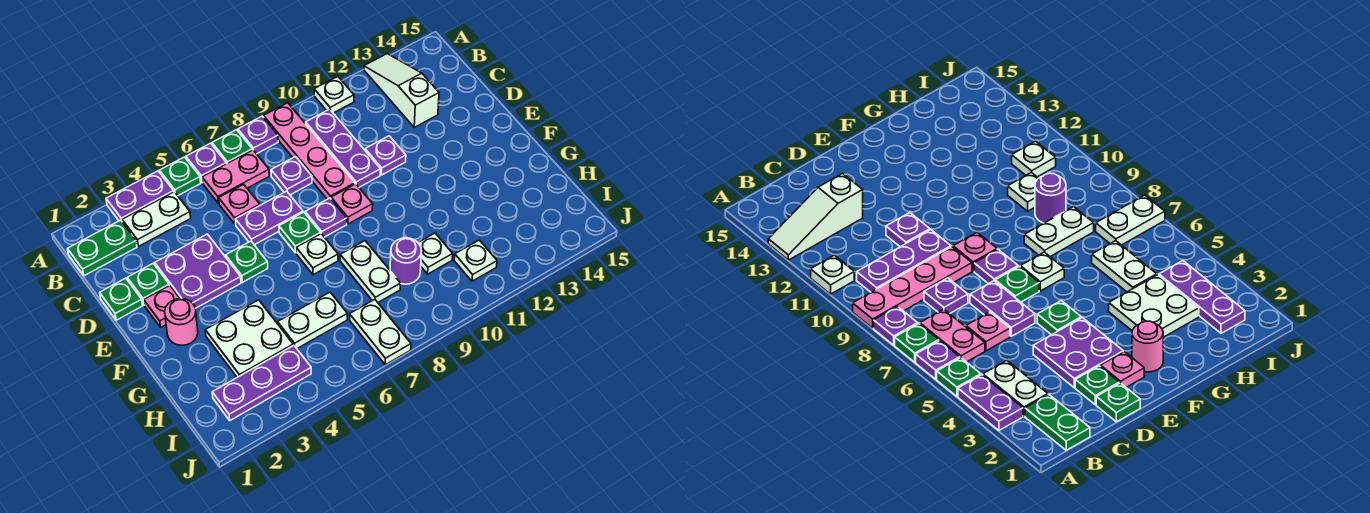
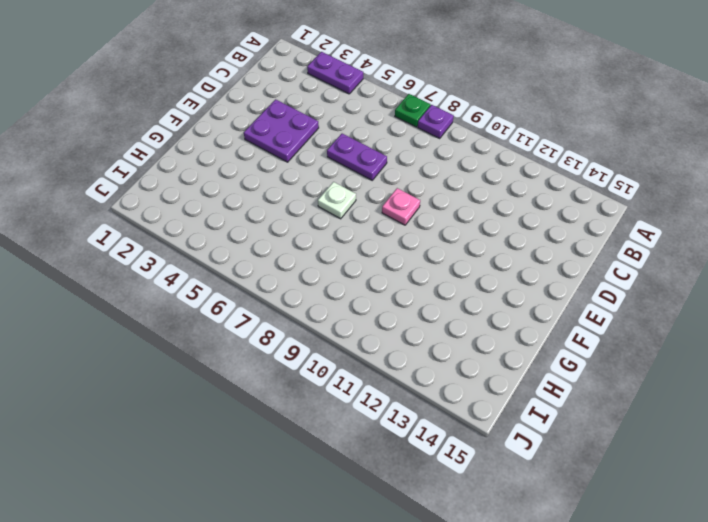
none -> green plate A5 level 1
none -> purple plate A6 level 1
none -> pink plate A9:D9 level 1
none -> white plate A11 level 1

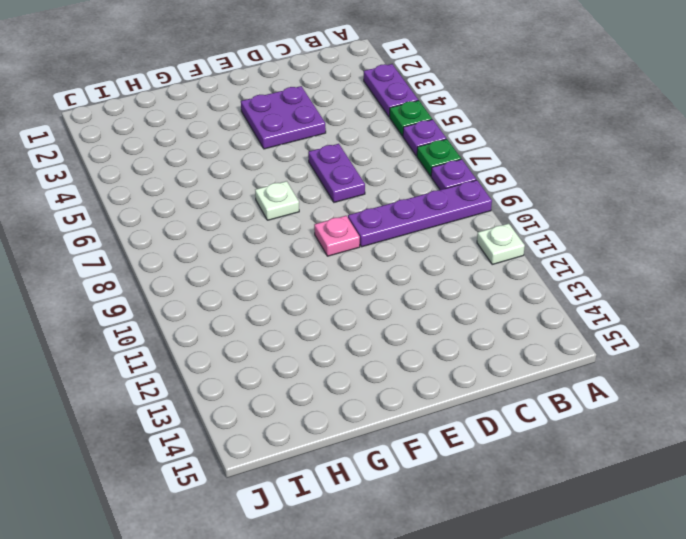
purple plate A9:D9 level 1 -> pink plate A9:D9 level 1
none -> white slope A13:C13 level 1 top C
none -> green plate B1:B2 level 1
none -> white plate B3:B4 level 1
none -> pink plate B6:B7 level 1

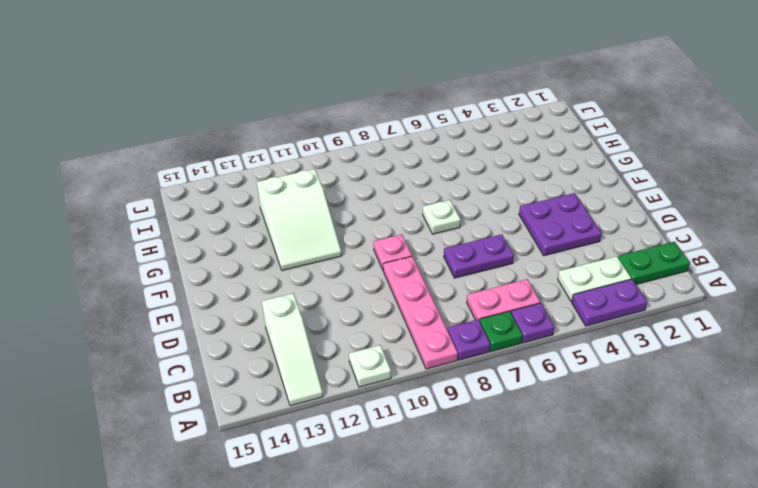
white slope F11:H12 level 1 top H -> none
none -> green plate A5 level 1
none -> purple plate B10:D10 level 1
none -> pink plate C6 level 1
none -> purple plate C8 level 1

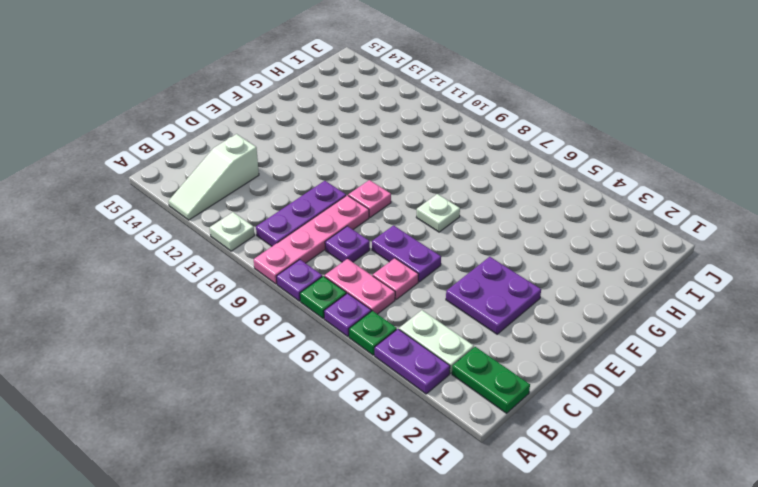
none -> green plate D1 level 1
none -> green plate D2 level 1
none -> purple plate D11 level 1
none -> pink plate E2 level 1

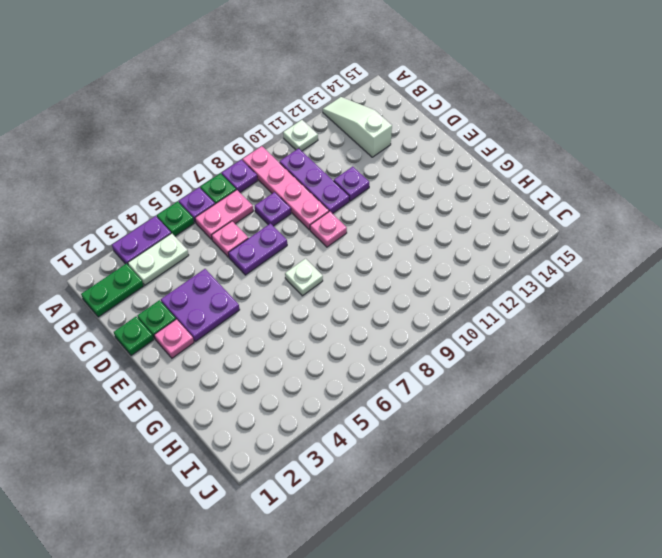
none -> green plate E5 level 1
none -> green plate E7 level 1
none -> purple plate E8 level 1
none -> pink round brick F2 level 1

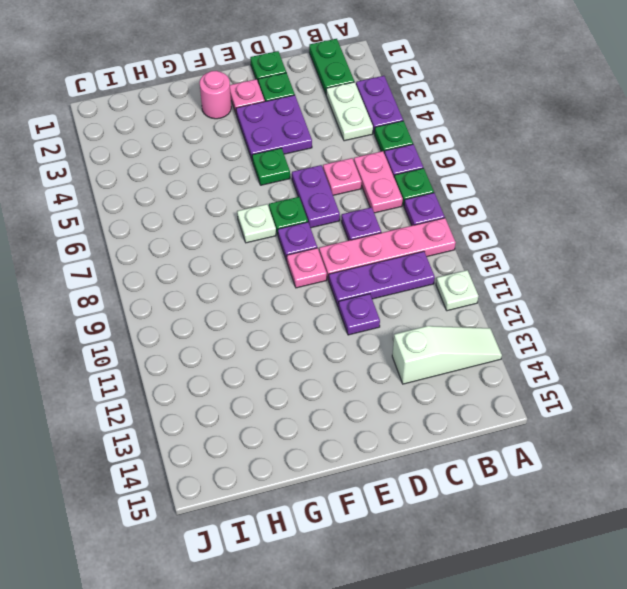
none -> white plate G3:H4 level 1
none -> white plate G8:H8 level 1
none -> white plate H5:H6 level 1
none -> purple round brick H9 level 1

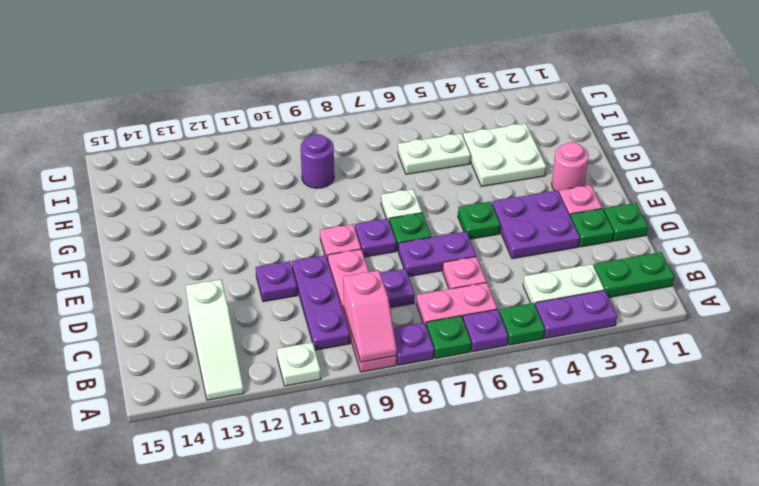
pink slope A9:B9 level 2 top B -> none
none -> white plate G8:H8 level 1
none -> white plate H10 level 1
none -> purple plate I2:I4 level 1
none -> white plate I7:J7 level 1

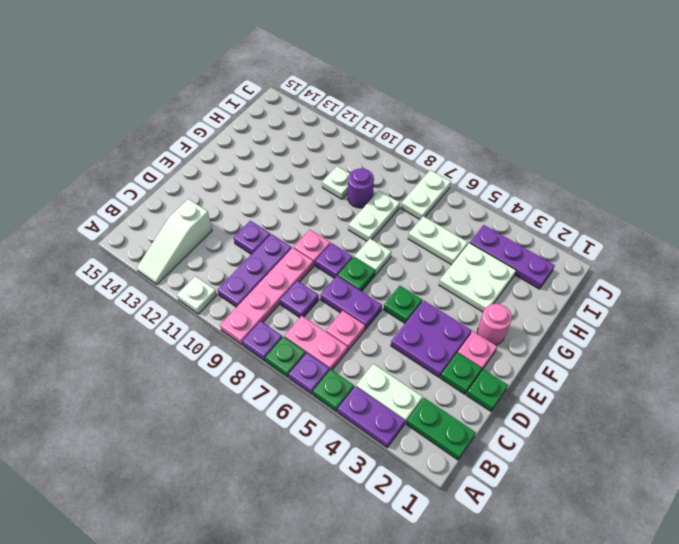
none -> white plate I11 level 1

